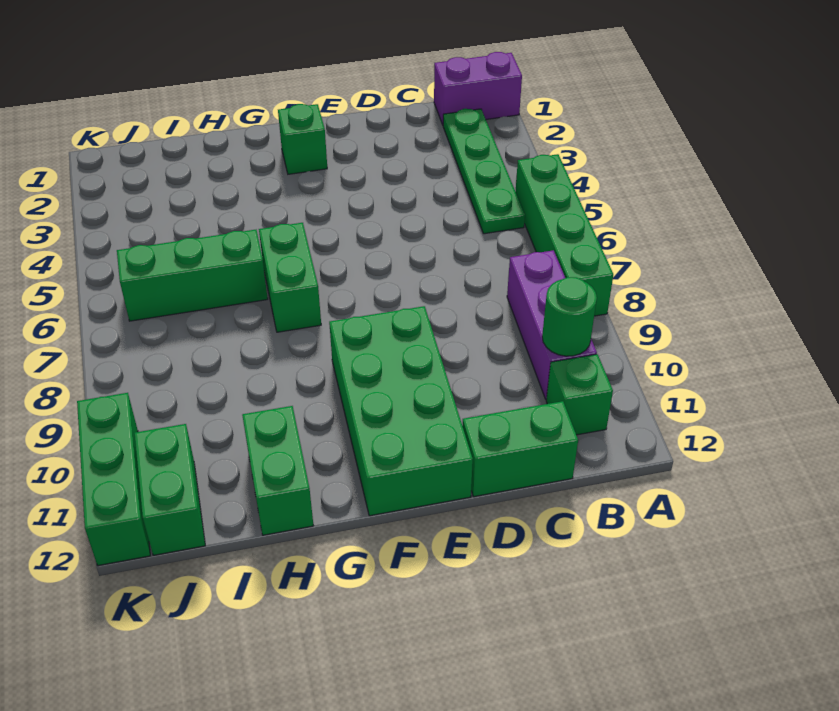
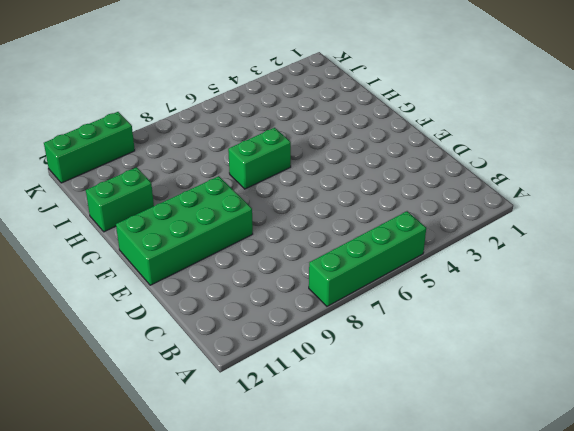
none -> purple brick A1:B1 level 1
none -> green plate B2:B5 level 1
none -> purple brick B8:B10 level 1

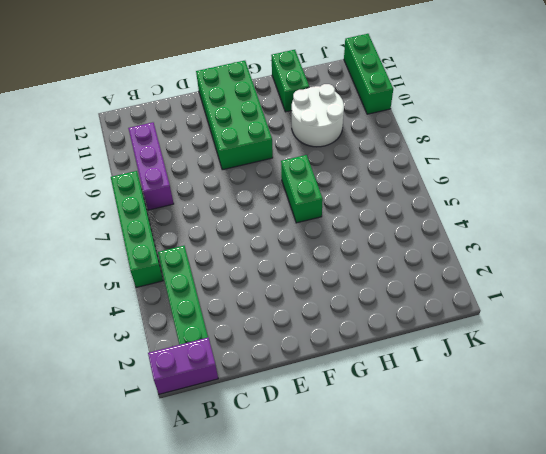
white round brick H9:I10 level 1 -> none
none -> green brick B11 level 1
none -> green brick C12:D12 level 1
none -> green brick F2 level 1

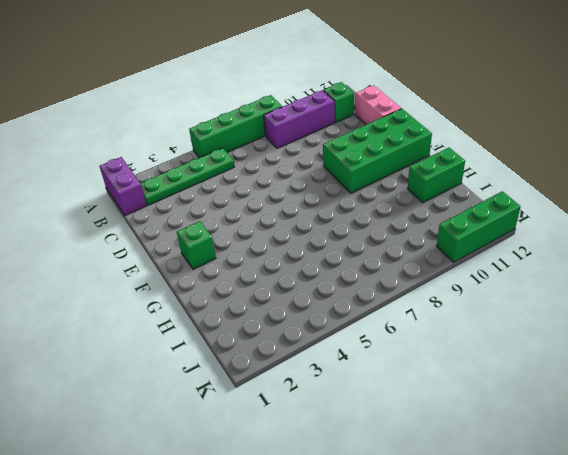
pink brick C12:D12 level 1 -> green brick C12:D12 level 1
none -> green brick G6:G7 level 1
none -> green brick H6:J6 level 1
none -> green brick J11:J12 level 1

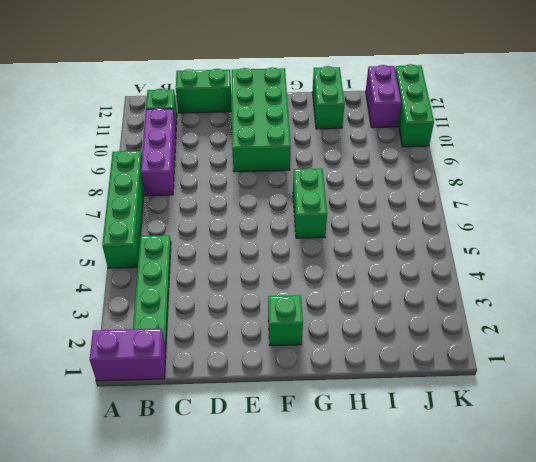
purple brick J11:J12 level 1 -> green brick J11:J12 level 1
none -> green brick H6:J6 level 1
none -> green round brick B10 level 2

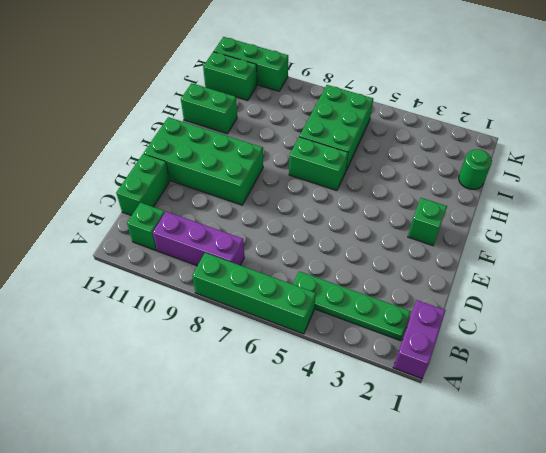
green brick H6:J7 level 1 -> green brick H6:J6 level 1
green round brick I1 level 1 -> green round brick B10 level 2

